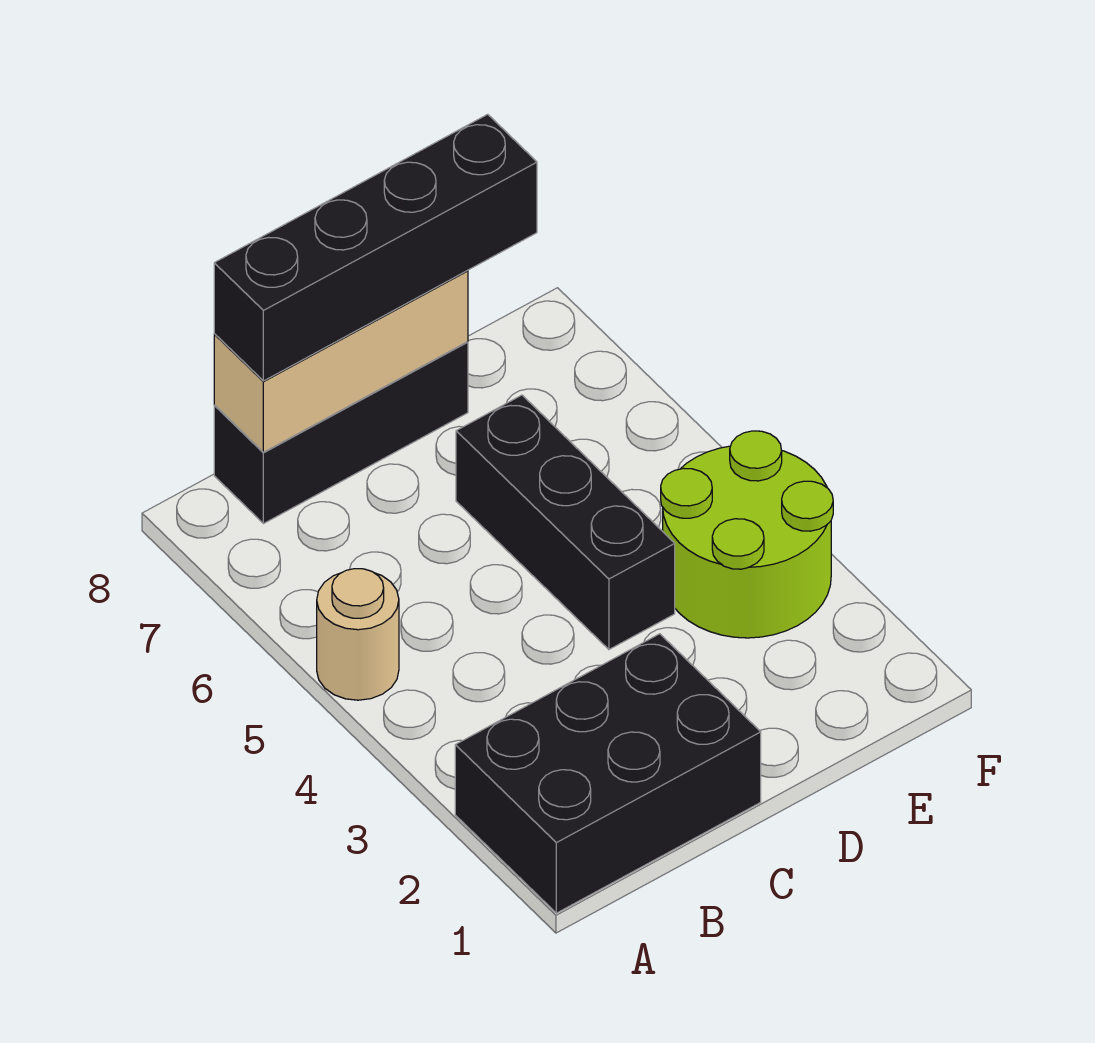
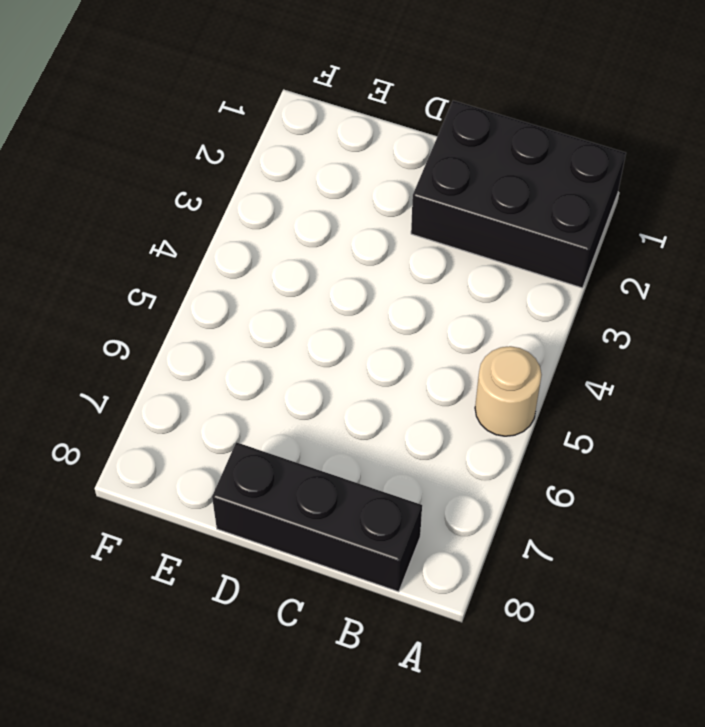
none -> black brick D4:D6 level 1
none -> lime round brick E3:F4 level 1

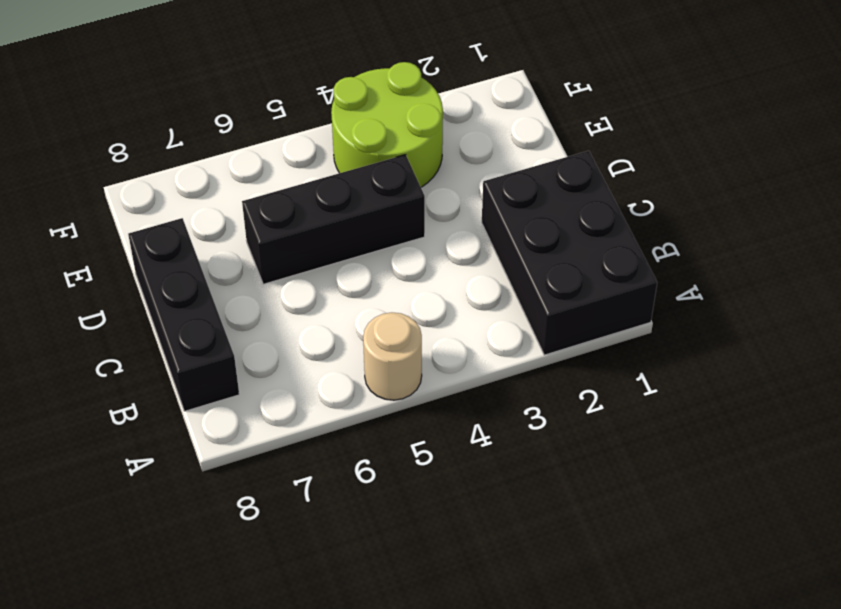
none -> tan brick B8:D8 level 2
none -> black brick B8:E8 level 3

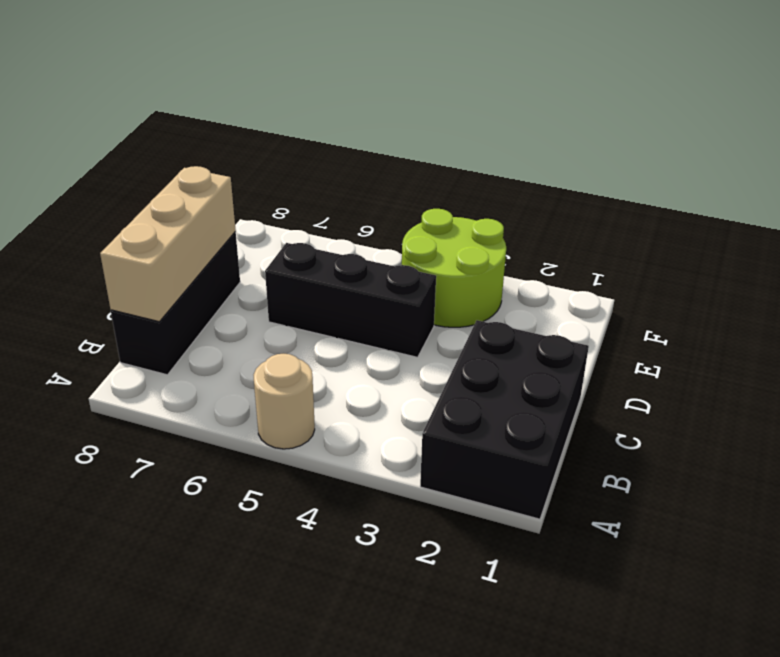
none -> black brick B8:E8 level 3

